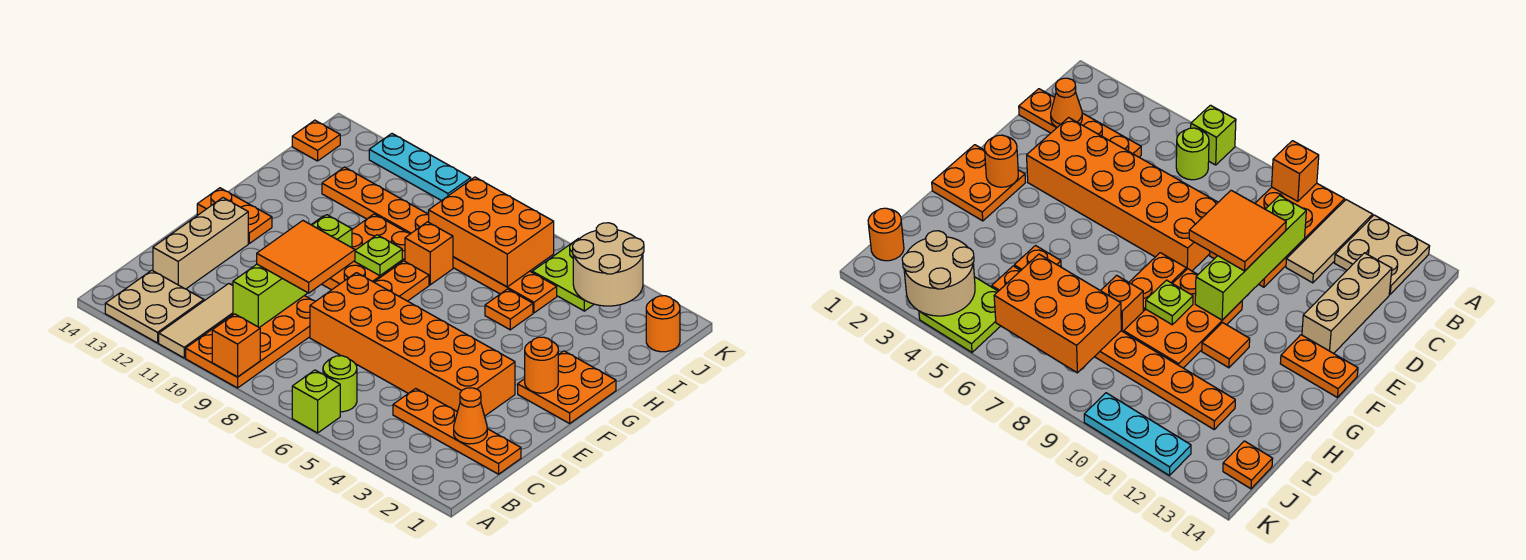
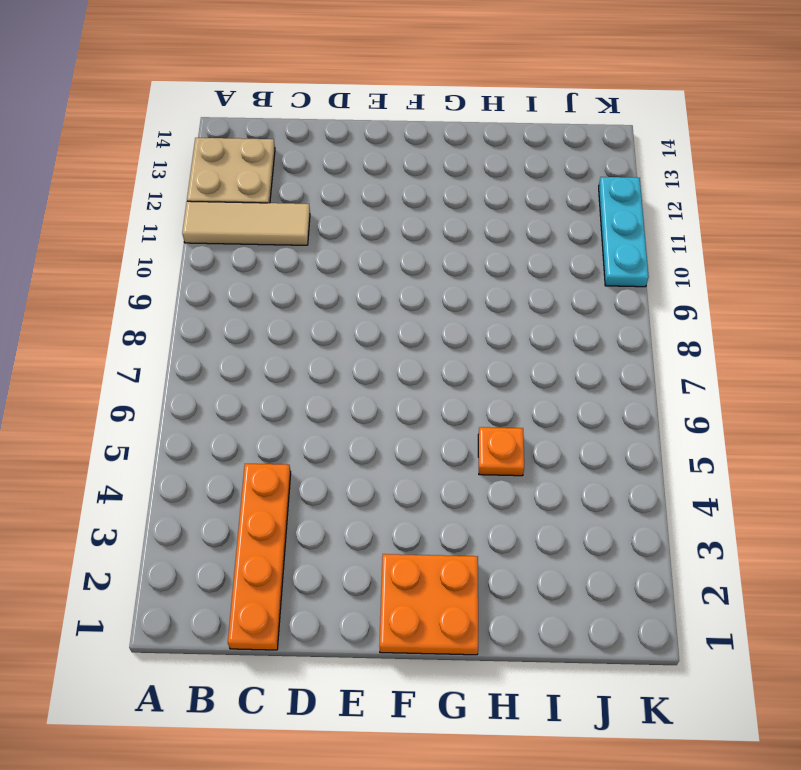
none -> lime brick A6 level 1
none -> orange plate A9:D10 level 1
none -> lime round brick B6 level 1

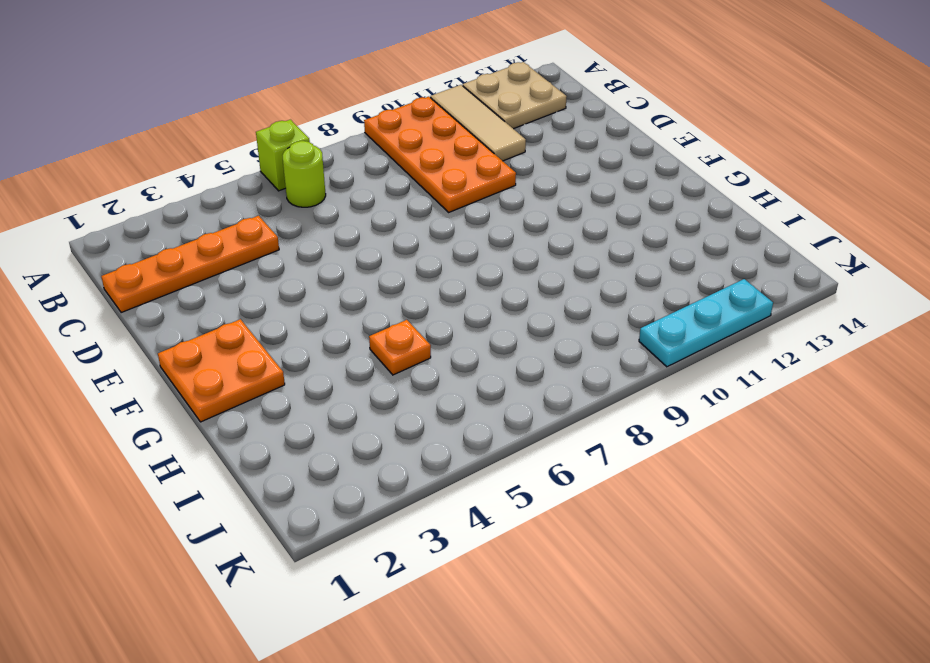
none -> tan brick C13:E13 level 1
none -> orange brick D3:E8 level 1
none -> orange plate F8:G8 level 1

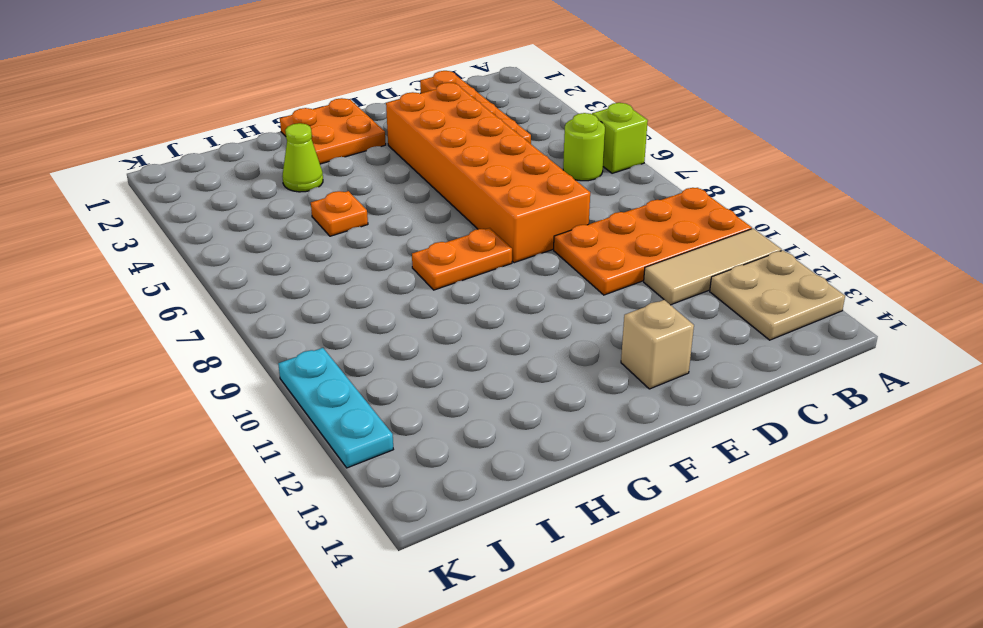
tan brick E13 level 1 -> tan brick C13:E13 level 1
lime cone H3 level 1 -> none
none -> orange plate F9:H10 level 1
none -> orange plate F13:F14 level 1
none -> orange tile G11 level 1

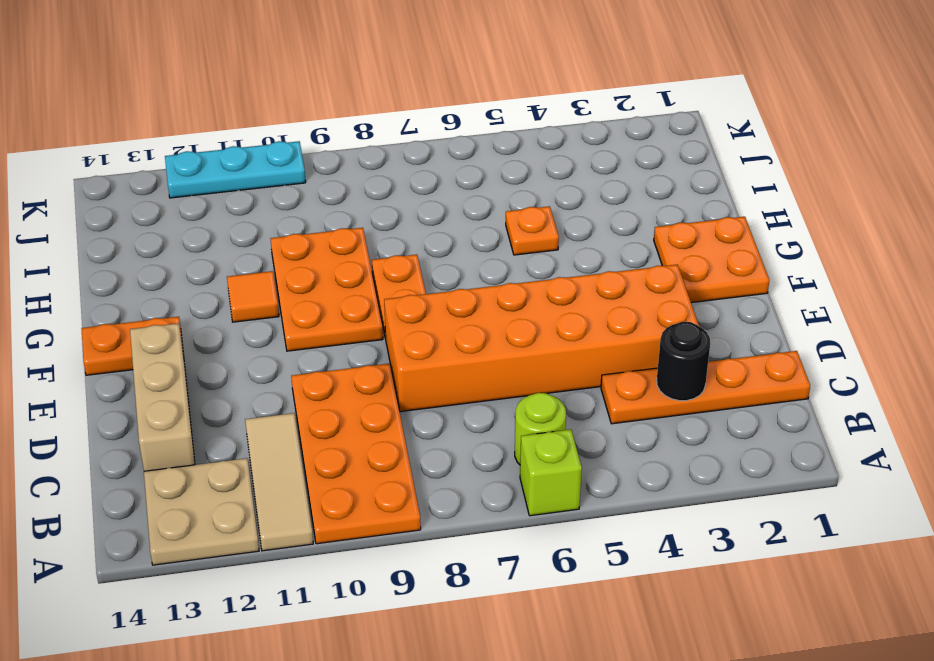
black round brick C3 level 2 -> none
none -> orange brick H8 level 1
none -> orange plate I5:I12 level 1
none -> orange round brick J1 level 1

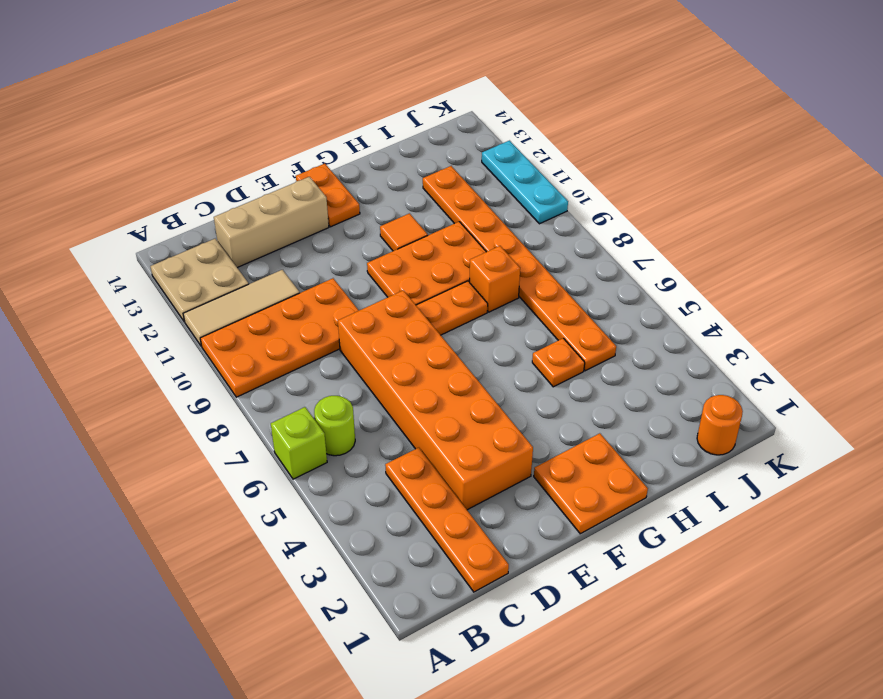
none -> lime plate J4:K5 level 1
none -> orange plate J14 level 1
none -> orange brick A9 level 2

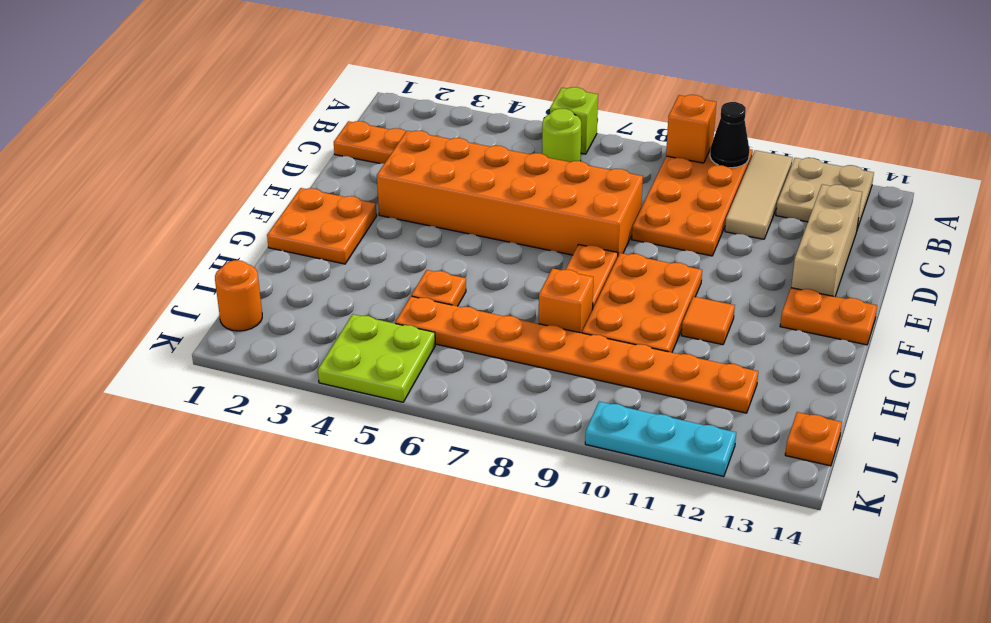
black cone A10 level 2 -> none
none -> orange cone C2 level 2
none -> lime brick C10:F10 level 2
none -> orange round brick F2 level 2

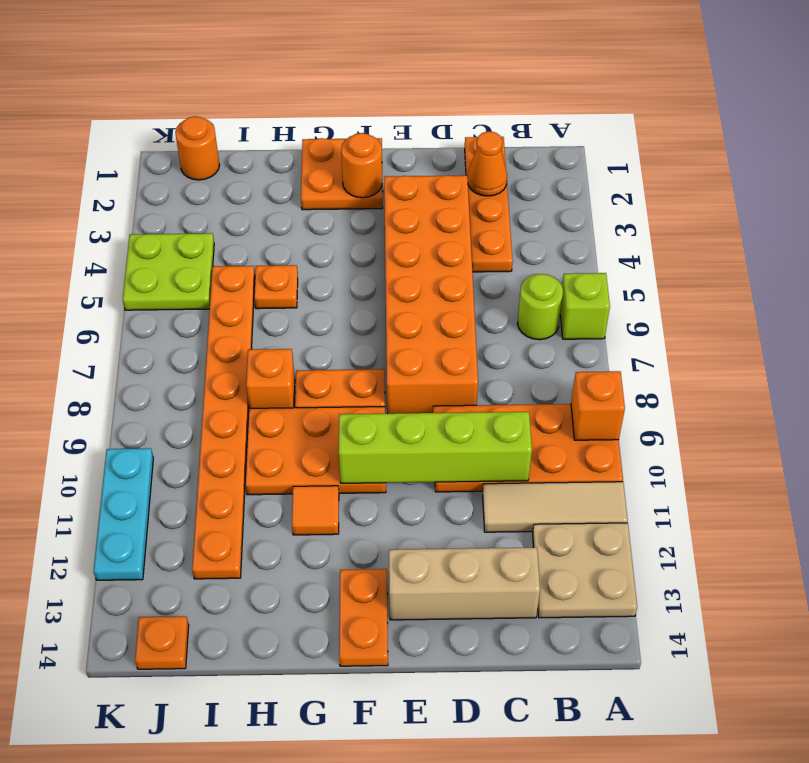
none -> lime plate G9 level 2
none -> orange brick I6:J8 level 2
none -> tan round brick J3:K4 level 2

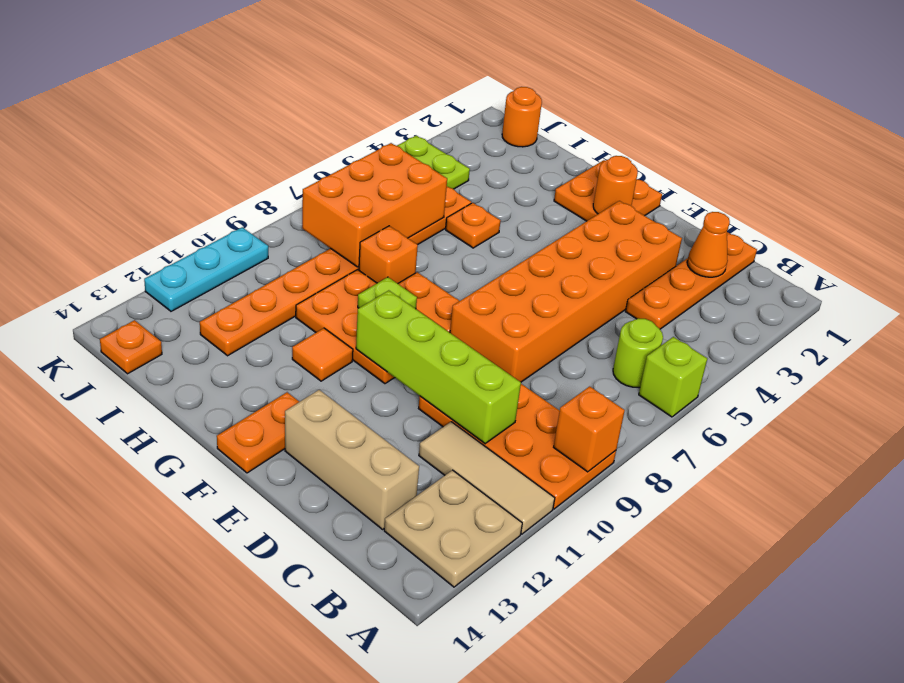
none -> tan round brick J3:K4 level 2
none -> orange tile D9:E10 level 3

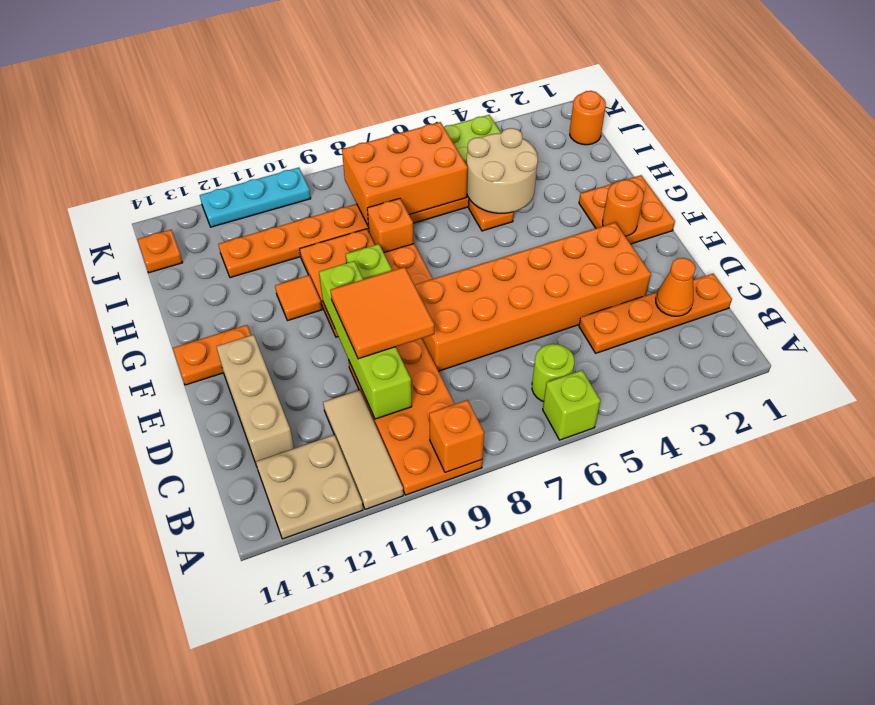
tan round brick H4:I5 level 2 -> tan round brick J3:K4 level 2

